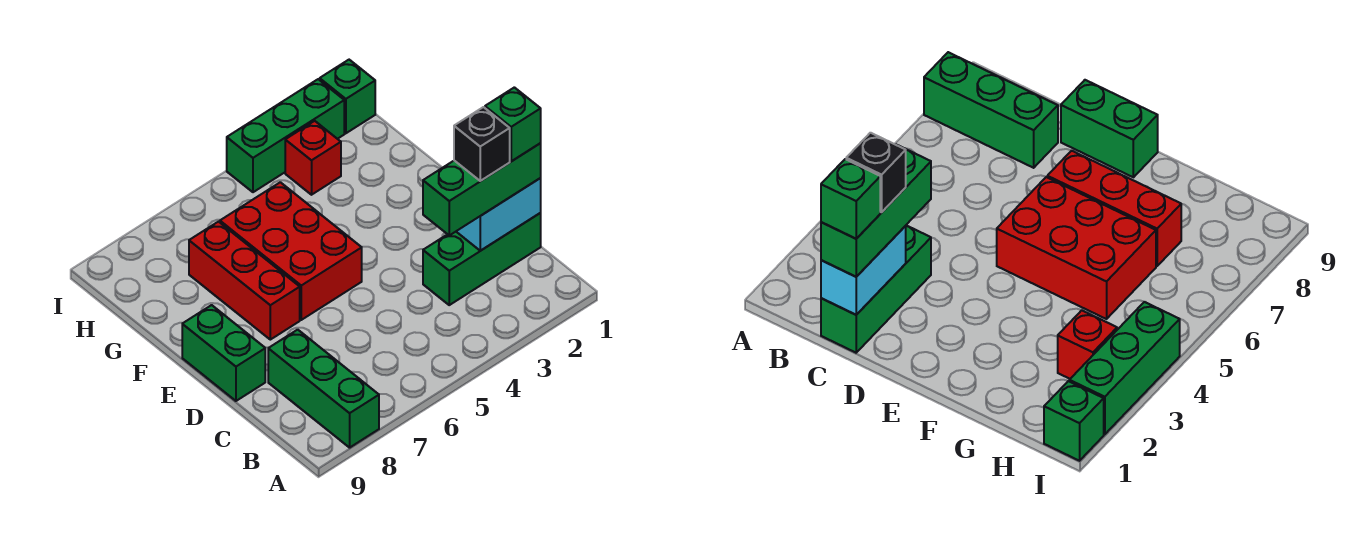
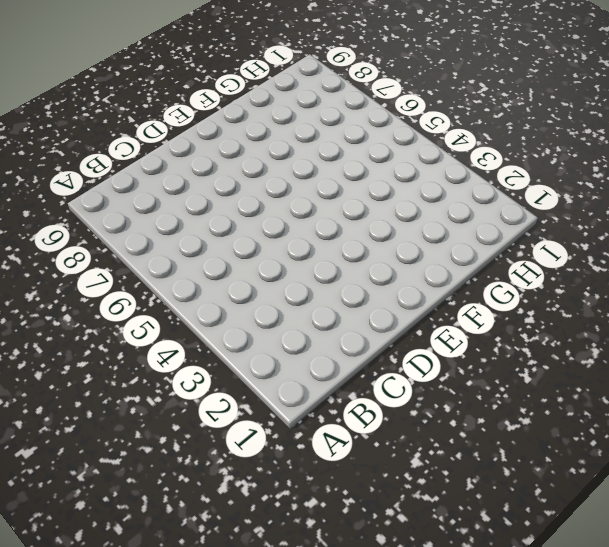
none -> green brick A8:C8 level 1
none -> green brick C1:C3 level 1
none -> green brick D9:E9 level 1

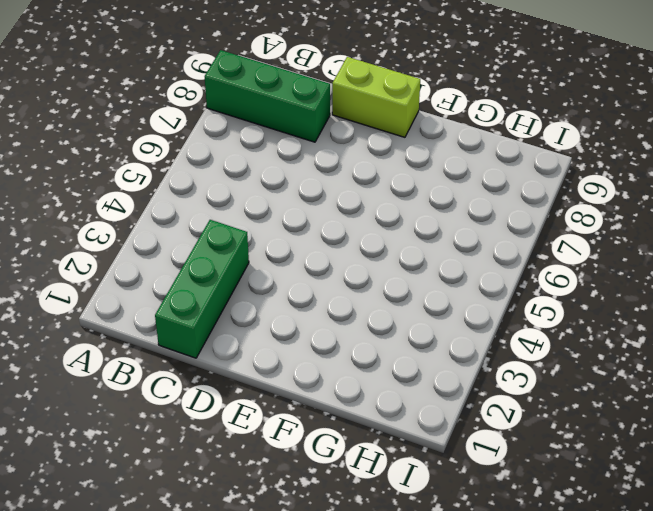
lime brick D9:E9 level 1 -> green brick D9:E9 level 1
none -> red brick E5:G6 level 1
none -> red brick E7:G7 level 1
none -> red brick H3 level 1

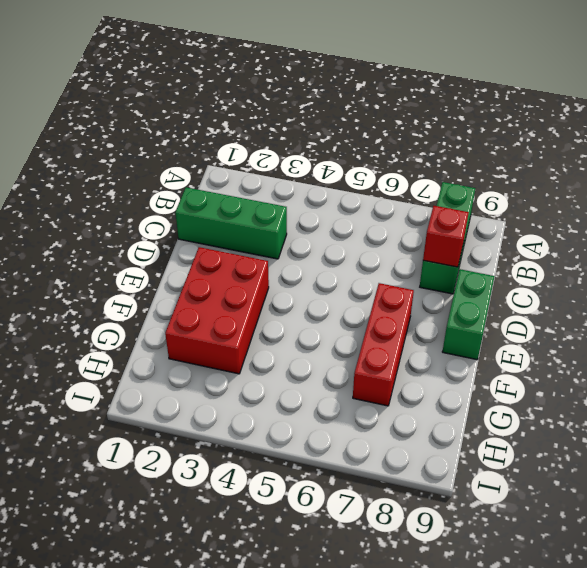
red brick C8 level 2 -> red brick H3 level 1
red brick E2:G3 level 1 -> red brick E5:G6 level 1
none -> green brick I1 level 1
none -> green brick I2:I4 level 1
none -> cyan brick C1:C2 level 2

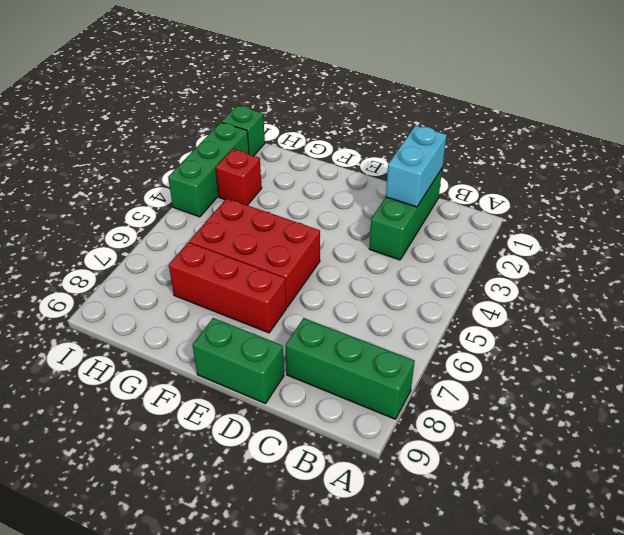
none -> green brick C1:C3 level 3
none -> green brick C1 level 4
none -> black brick C2 level 4

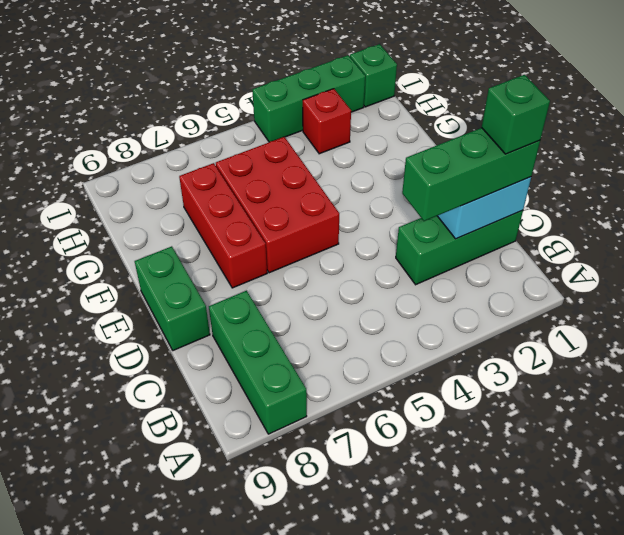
none -> black brick C2 level 4

